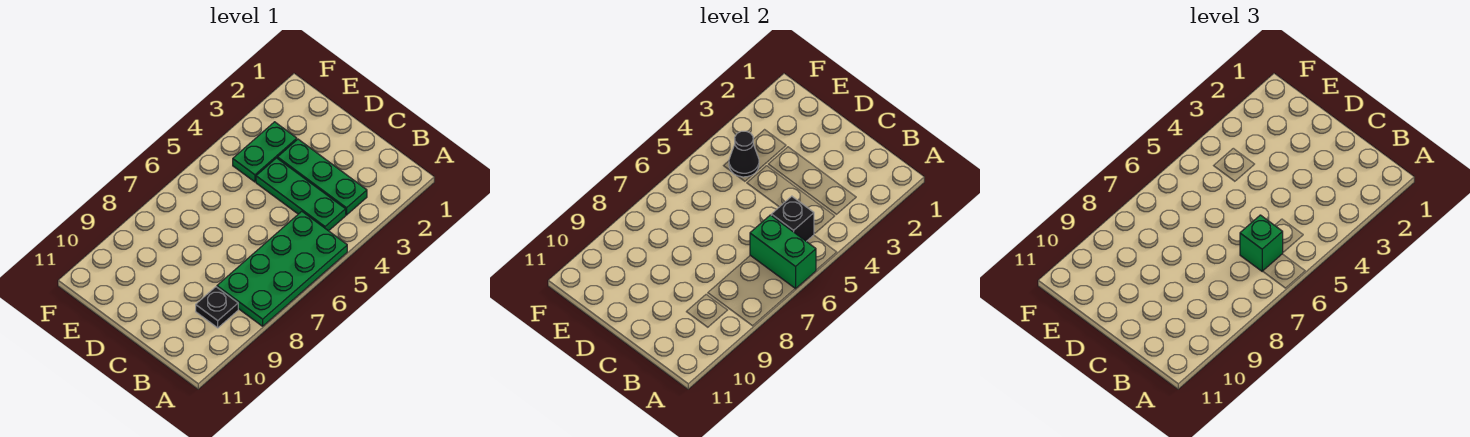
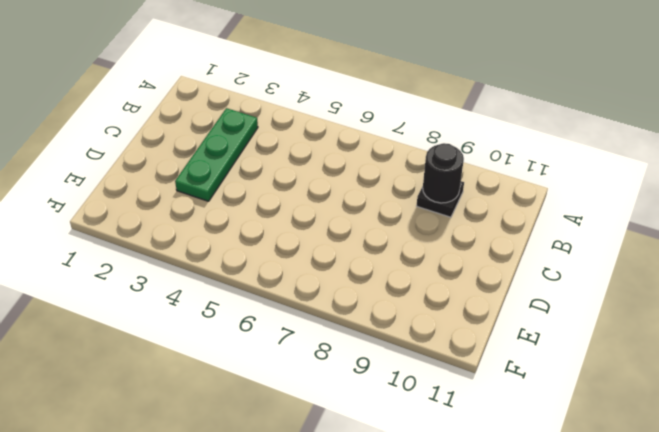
black round brick B9 level 2 -> none
none -> green plate A5:B8 level 1
none -> green plate B4:D4 level 1

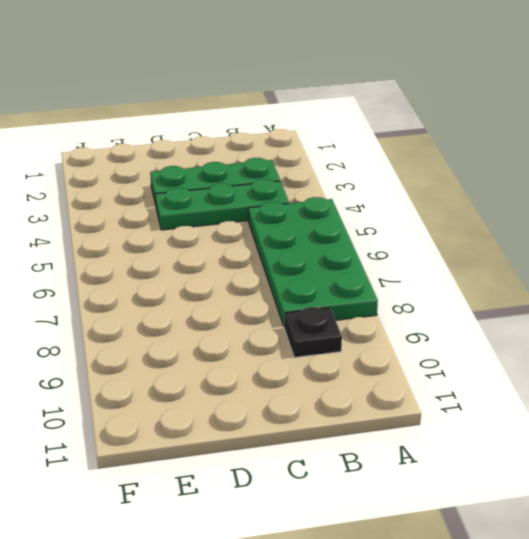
none -> green plate E3:E4 level 1
none -> green brick A6:B6 level 2

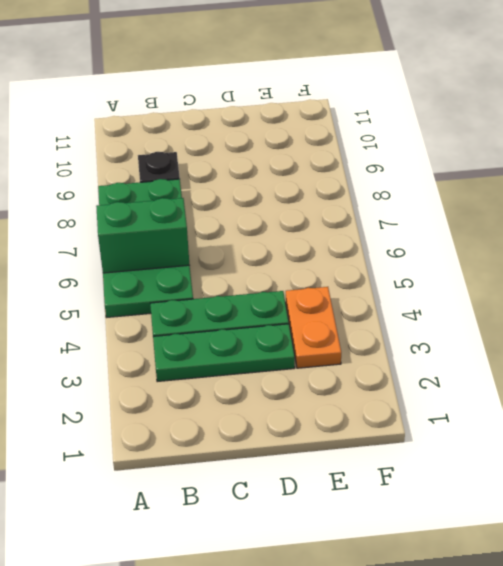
orange plate E3:E4 level 1 -> green plate E3:E4 level 1
none -> black brick B5 level 2
none -> black cone E4 level 2

